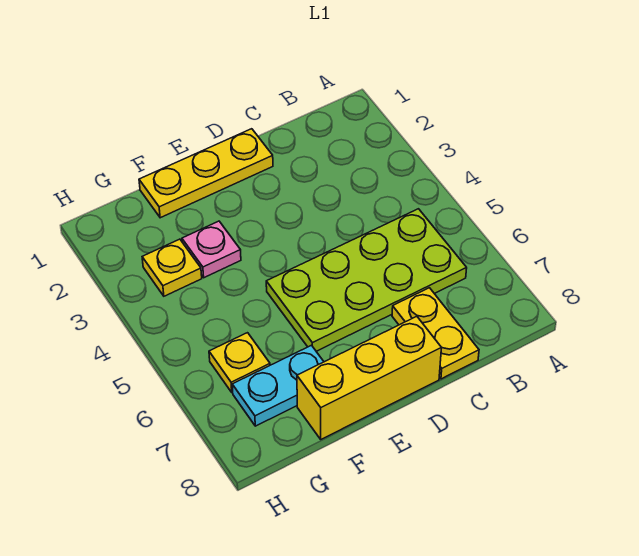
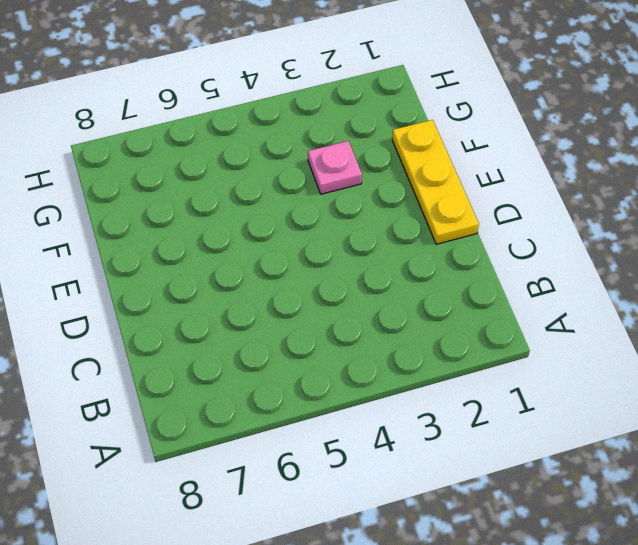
none -> lime plate B5:E6 level 1
none -> yellow plate C7:C8 level 1

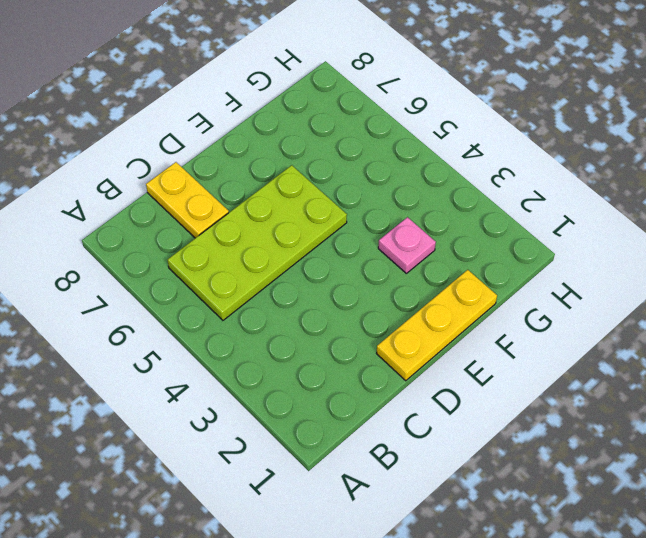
none -> yellow brick D8:F8 level 1
none -> cyan plate F7:G7 level 1

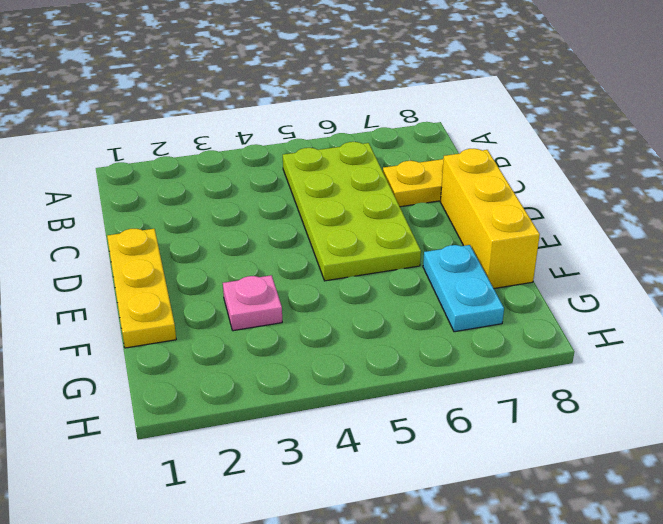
none -> yellow plate G3 level 1
none -> yellow plate G6 level 1

